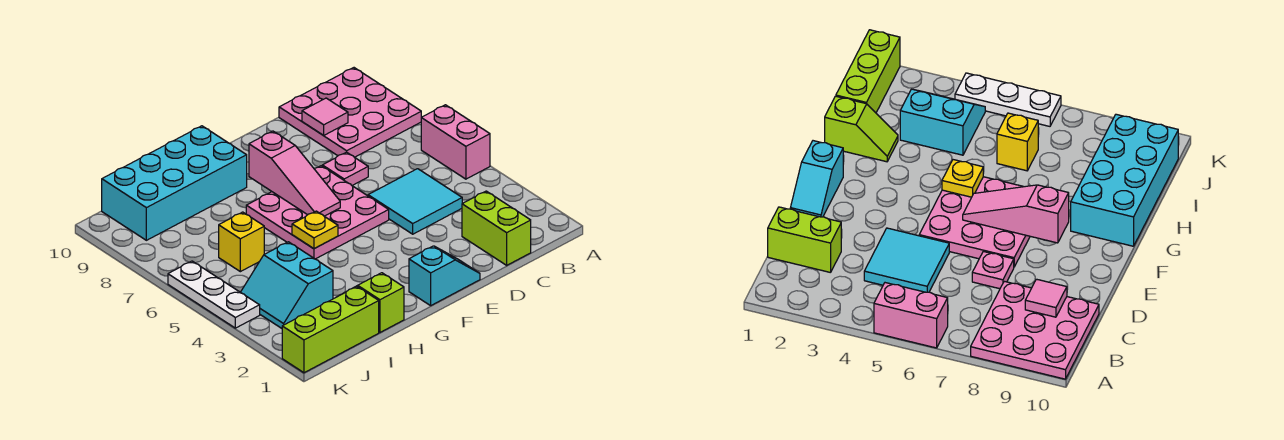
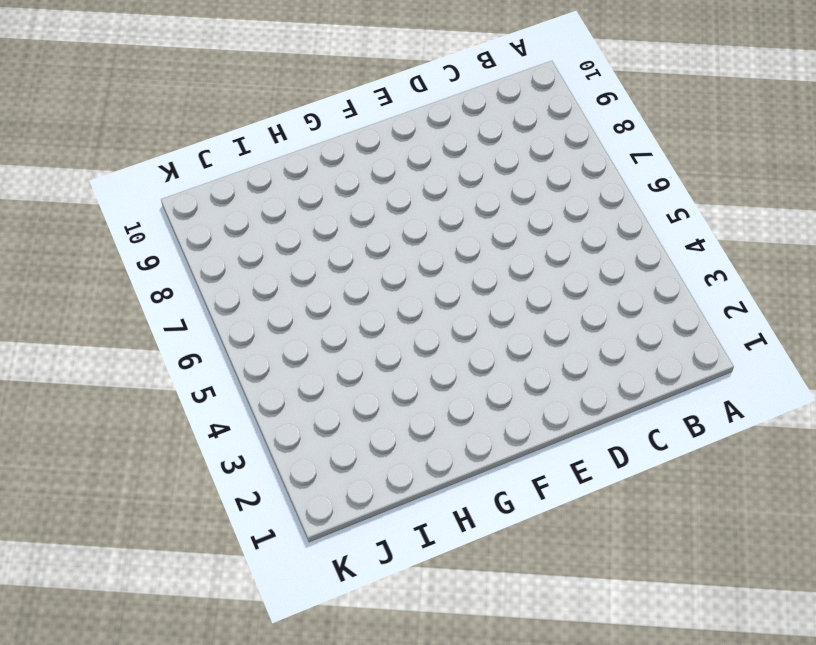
none -> pink brick A5:A6 level 1
none -> pink plate A8:C10 level 1
none -> lime brick C1:C2 level 1

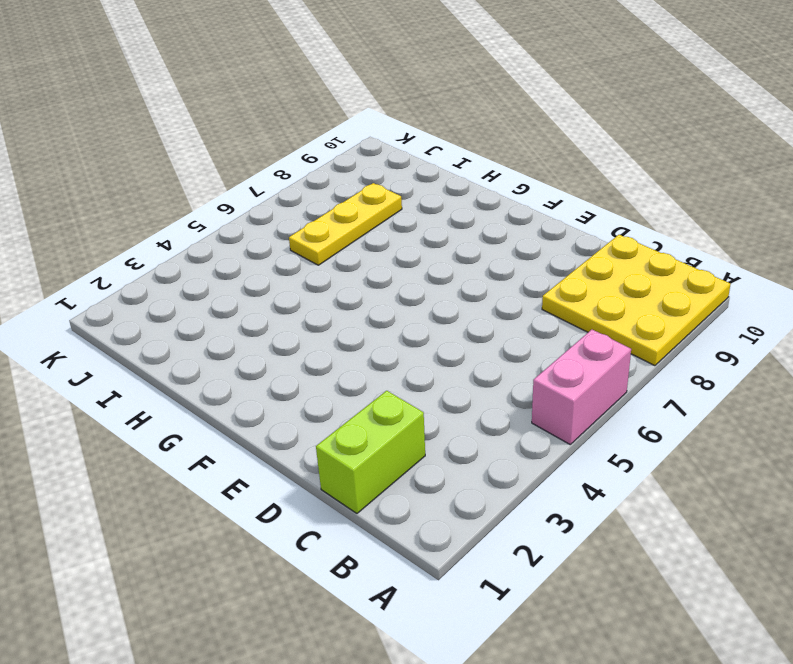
yellow plate A8:C10 level 1 -> pink plate A8:C10 level 1
yellow plate I6:I8 level 1 -> yellow brick I6 level 1
none -> cyan tile C4:D5 level 1
none -> pink plate D7 level 1
none -> cyan slope E1:F1 level 1 top F

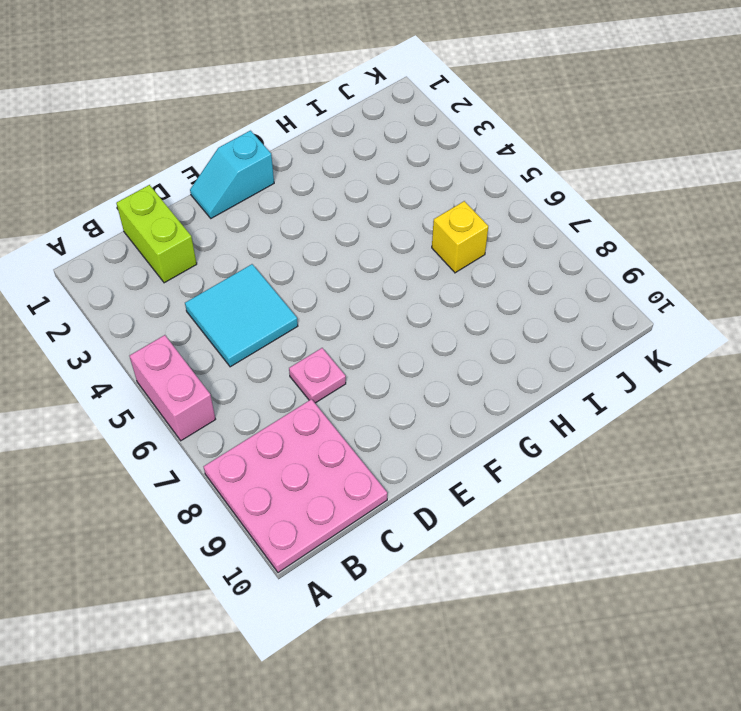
none -> pink plate E5:G7 level 1
none -> cyan brick G9:J10 level 1
none -> lime slope H1:H2 level 1 top 1

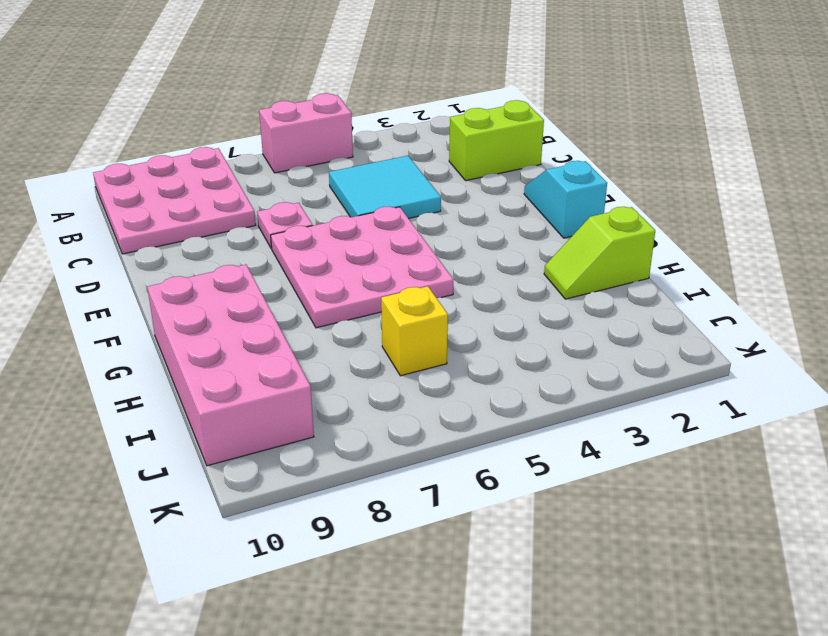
pink brick G9:J10 level 1 -> cyan brick G9:J10 level 1
none -> lime brick I1:K1 level 1
none -> cyan slope I3:J4 level 1 top I
none -> white plate K4:K6 level 1

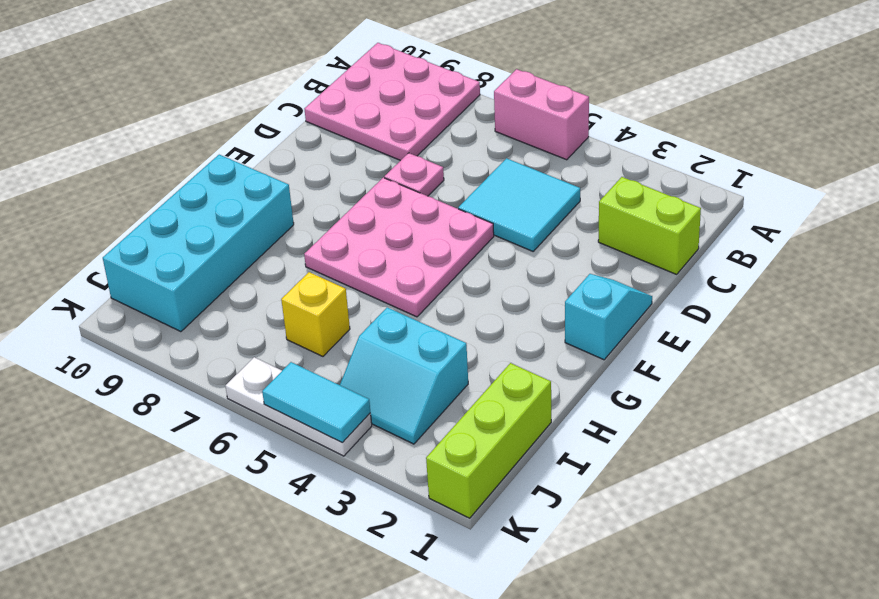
cyan tile K4:K5 level 2 -> none
none -> lime slope H1:H2 level 1 top 1
none -> pink tile C9 level 2
none -> pink slope F6:F8 level 2 top 8

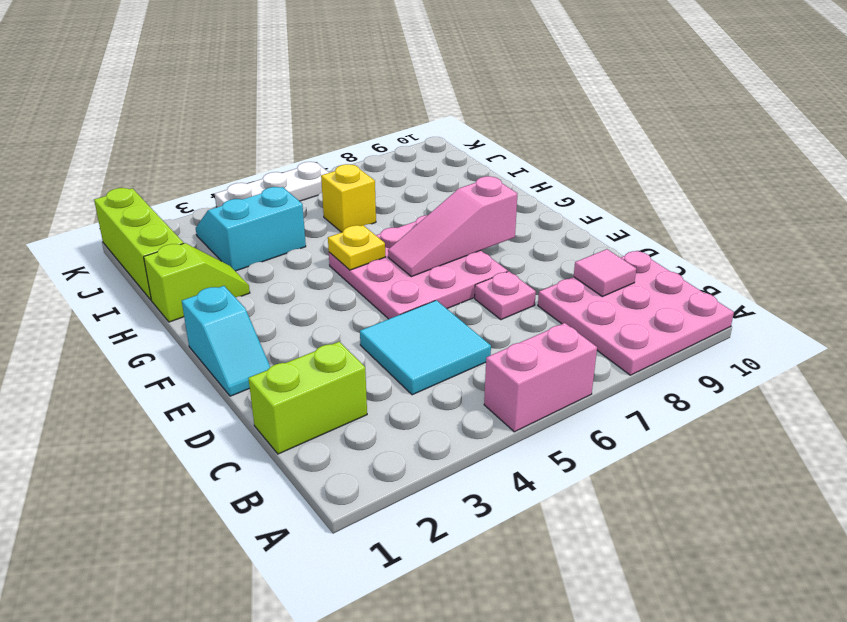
none -> cyan brick G9:J10 level 1

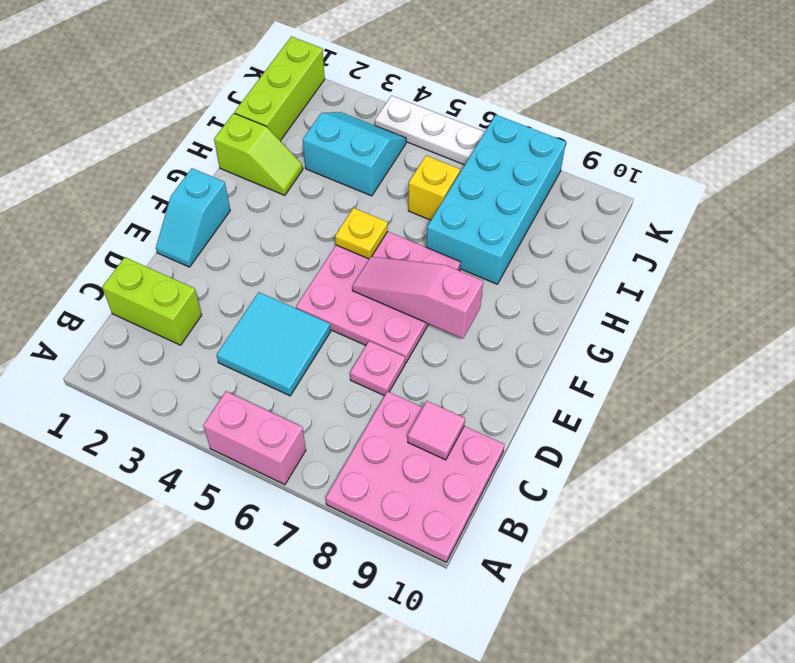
cyan brick H7:K8 level 1 -> cyan brick G9:J10 level 1

